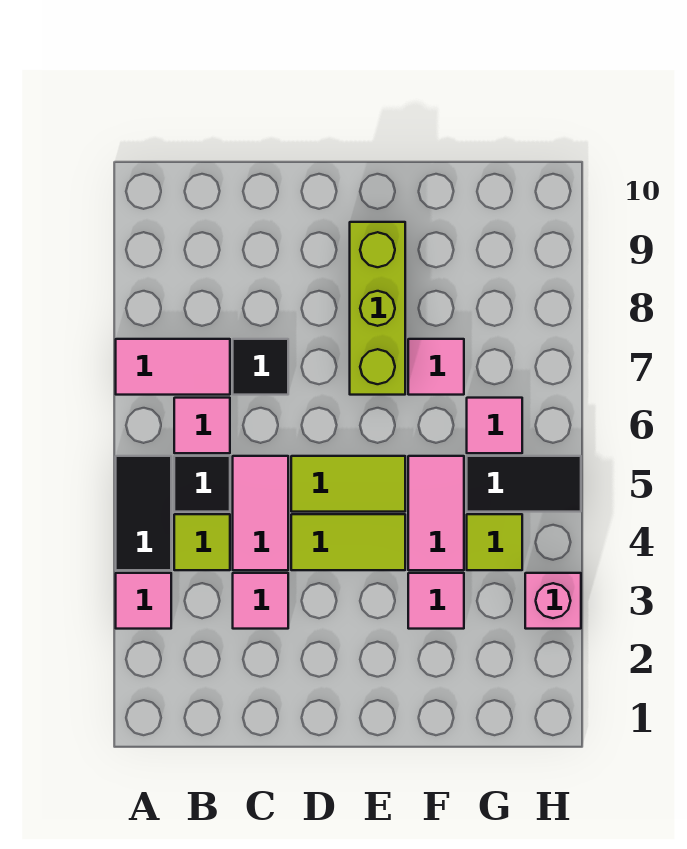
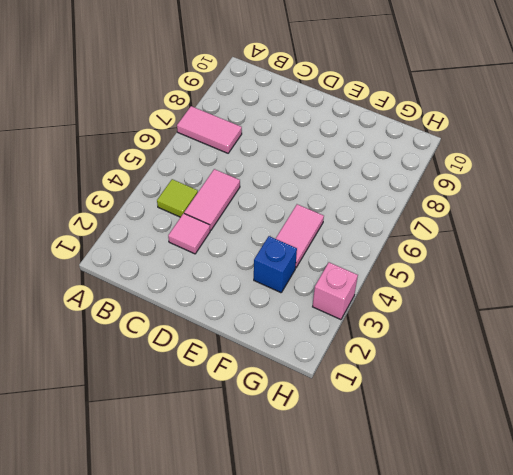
blue brick F3 level 1 -> pink tile F3 level 1
none -> pink tile A3 level 1
none -> black tile A4:A5 level 1
none -> black tile B5 level 1

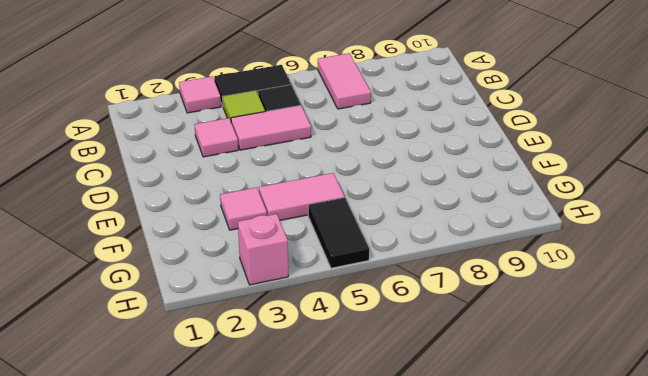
none -> pink tile B6 level 1
none -> black tile C7 level 1
none -> lime tile D4:E4 level 1

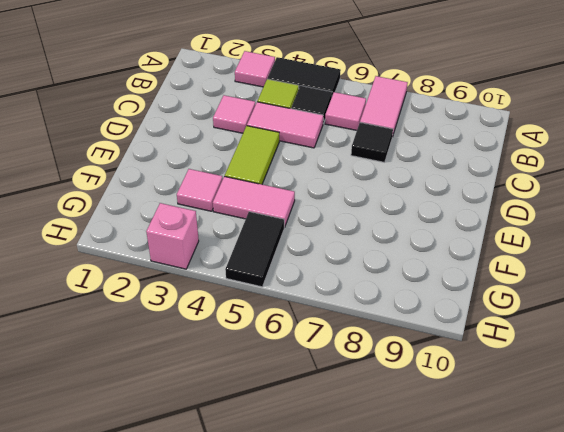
none -> lime tile D5:E5 level 1
none -> lime brick E7:E9 level 1
none -> pink tile F7 level 1

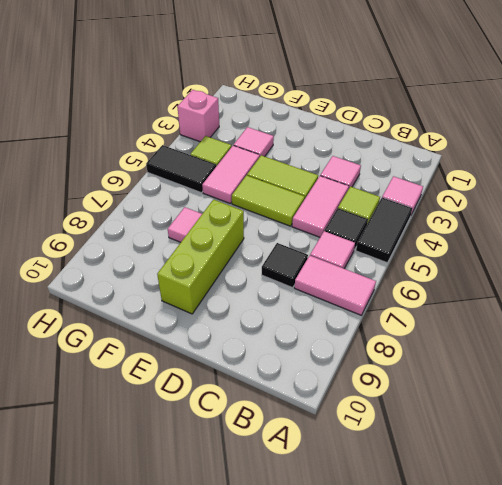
none -> pink tile G6 level 1

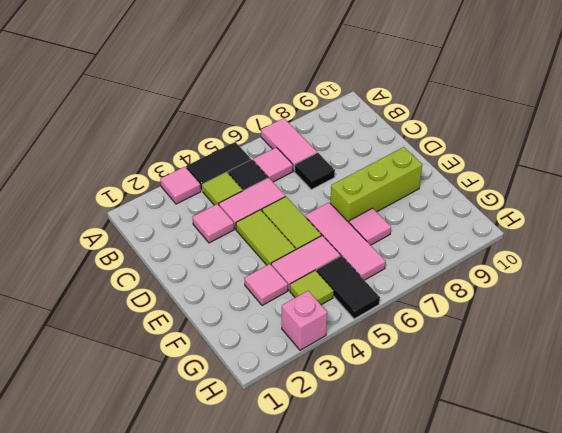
pink tile E6:G6 level 1 -> pink tile G6 level 1

